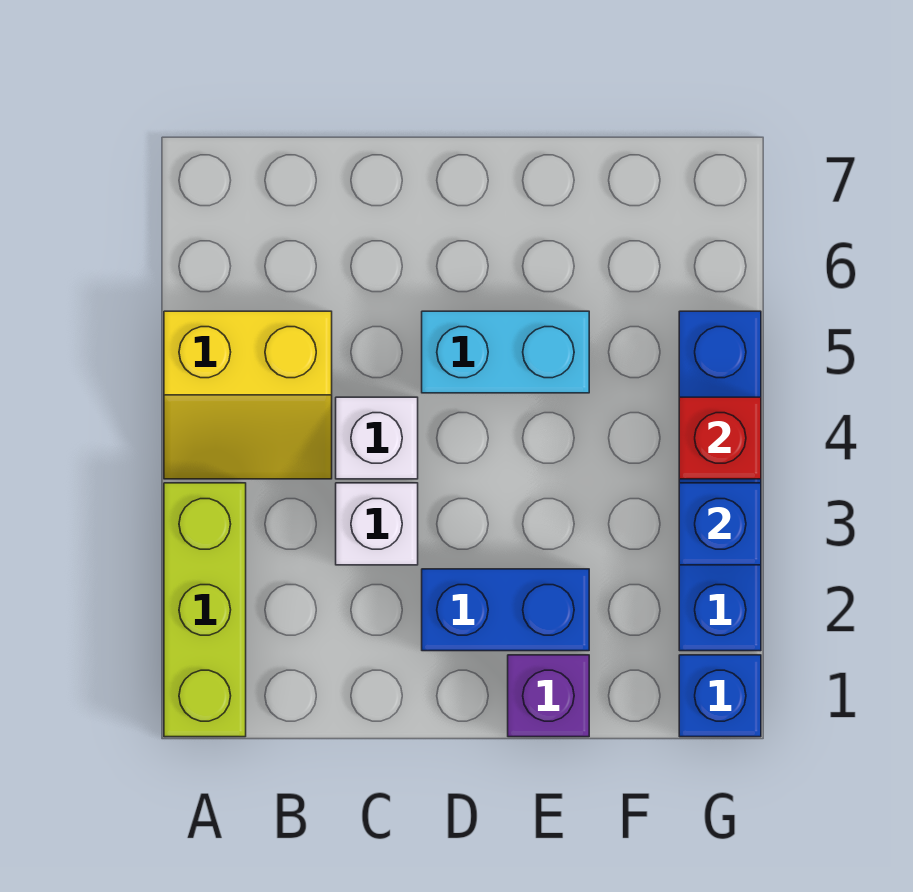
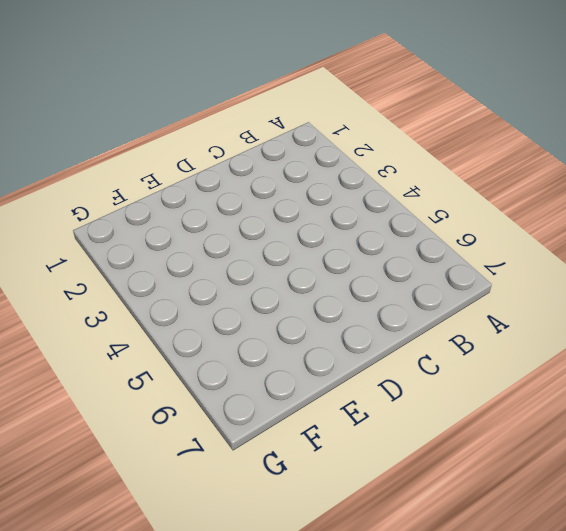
none -> lime brick A1:A3 level 1
none -> yellow slope A4:B5 level 1 top 5

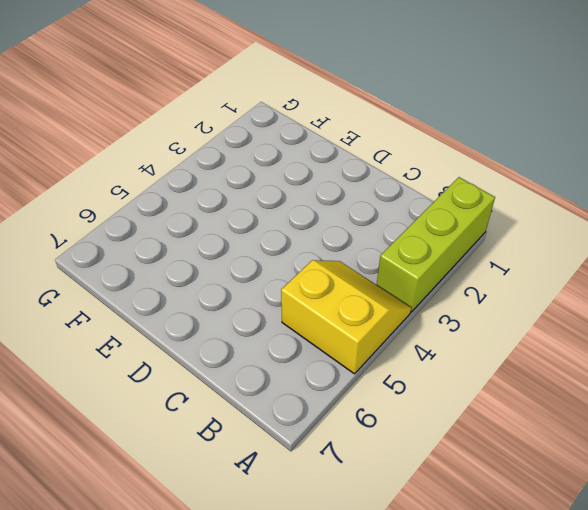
none -> white brick C3 level 1
none -> white brick C4 level 1

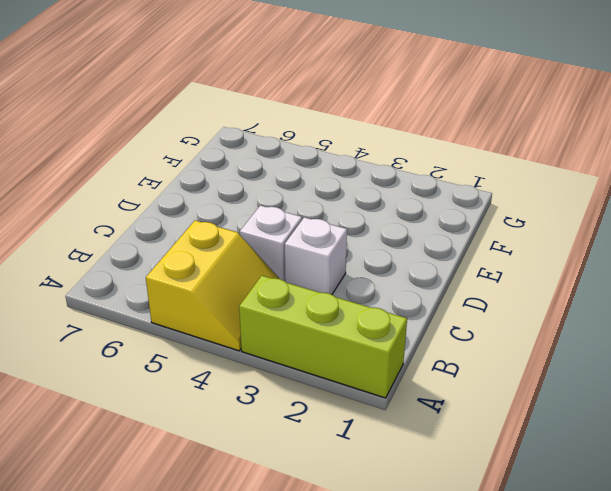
none -> blue brick D2:E2 level 1
none -> cyan brick D5:E5 level 1

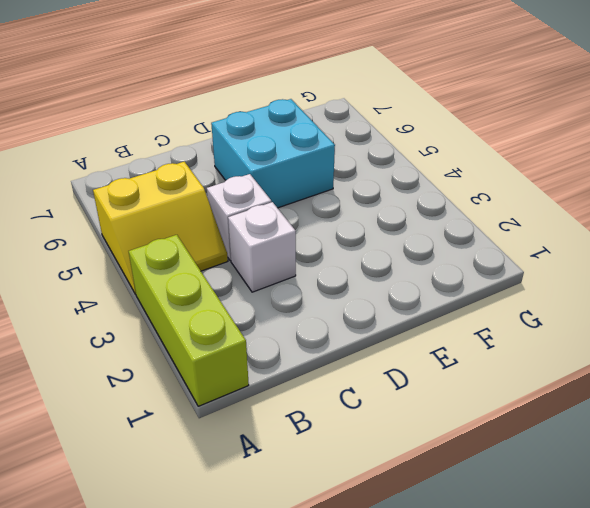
cyan brick D5:E6 level 1 -> cyan brick D5:E5 level 1
none -> blue brick D2:E2 level 1
none -> purple brick E1 level 1

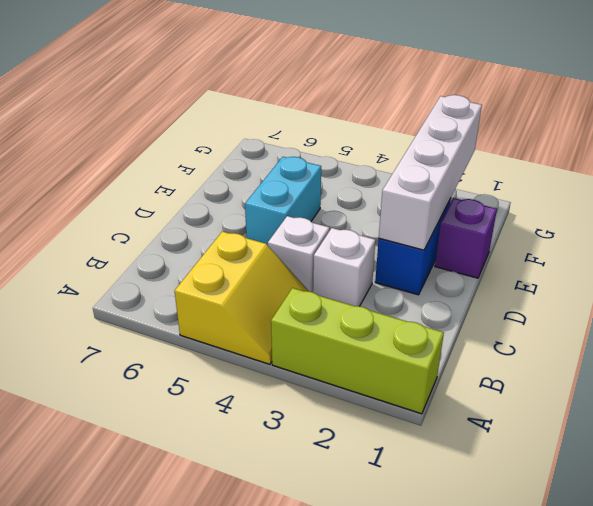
white brick D2:G2 level 2 -> none
none -> blue brick G1 level 1
none -> blue brick G2:G5 level 1

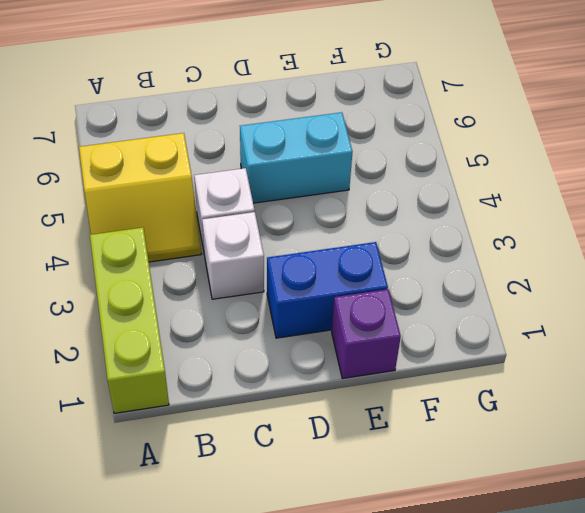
none -> blue brick G1 level 1
none -> blue brick G2:G5 level 1

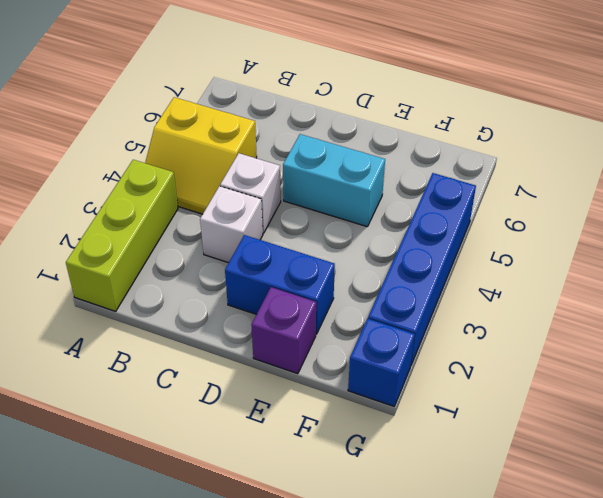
none -> blue brick G3 level 2
none -> red brick G4 level 2

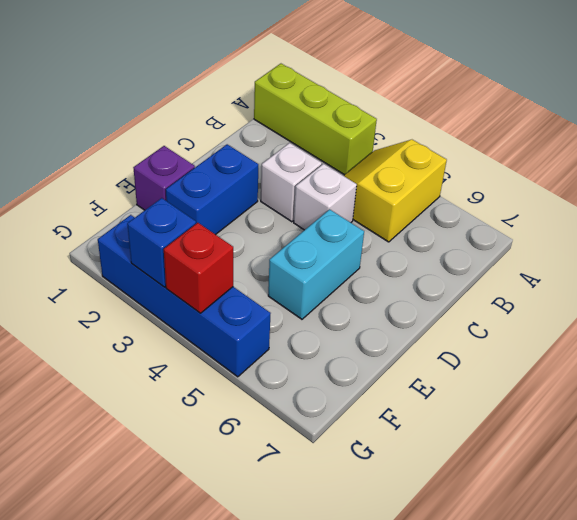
none -> blue brick G1 level 1

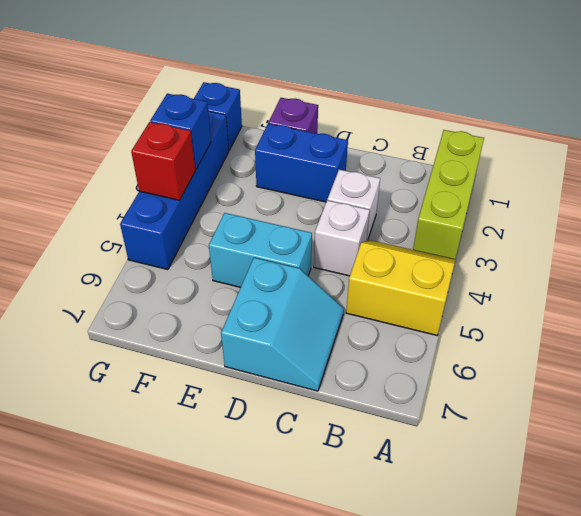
cyan slope C6:D7 level 1 top D -> none

